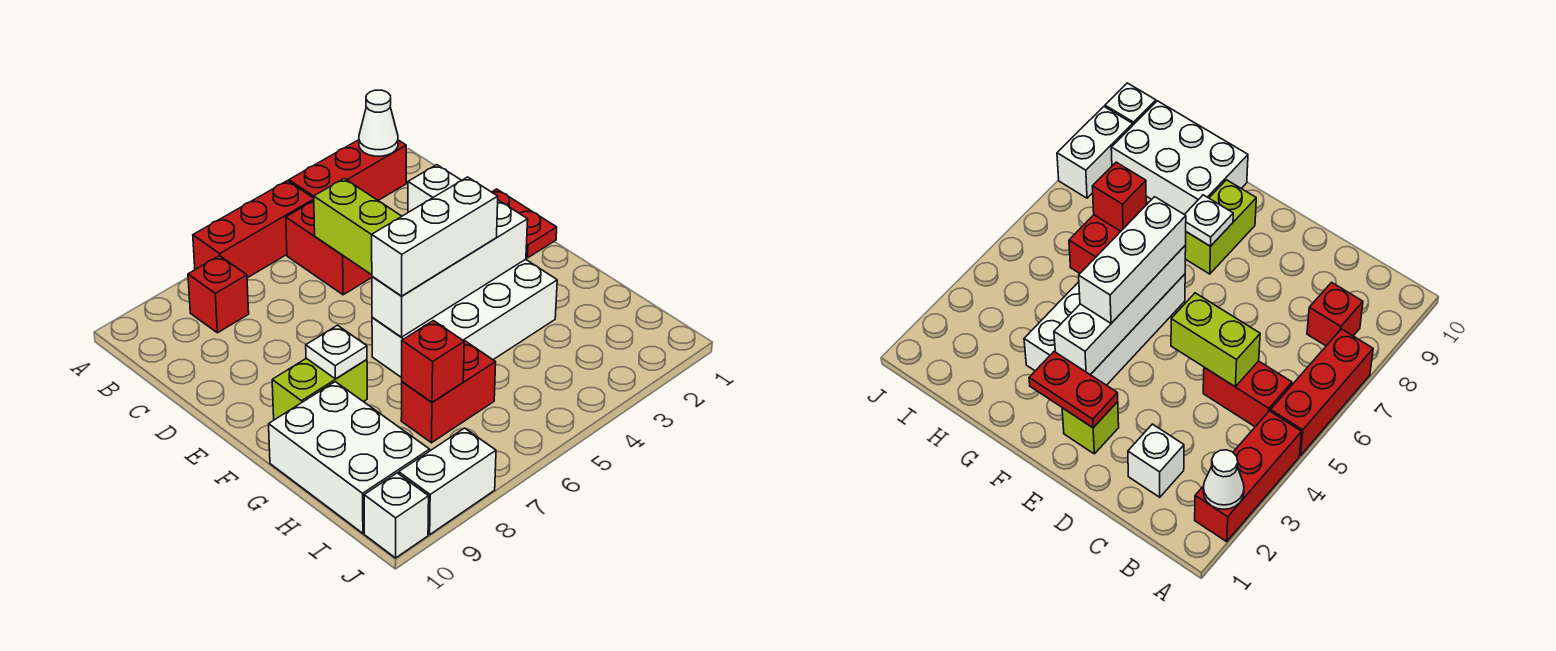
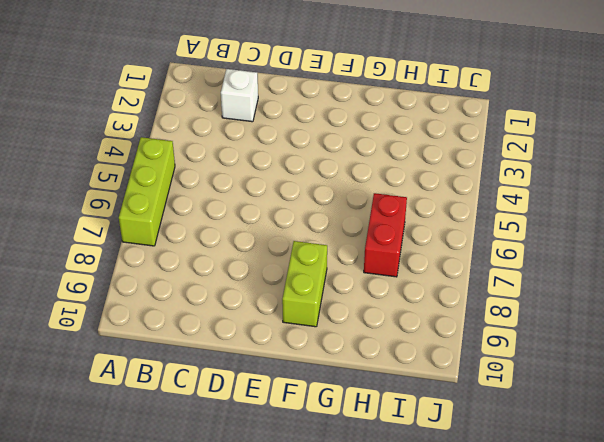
lime brick A5:A7 level 1 -> red brick A5:A7 level 1
none -> red brick A2:A4 level 1
none -> red brick B5:C5 level 1
none -> red brick B8 level 1

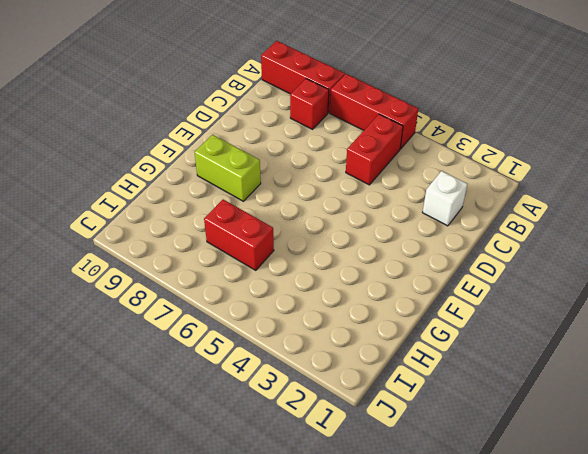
red brick A8:A10 level 1 -> red brick A2:A4 level 1
none -> lime brick E2 level 1
none -> white brick F3:G6 level 1
none -> white brick G9:I10 level 1

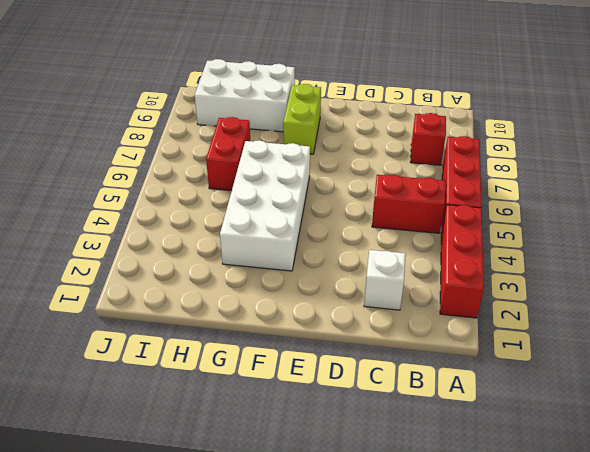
none -> lime brick E2 level 1
none -> white brick J8:J9 level 1
none -> white brick J10 level 1

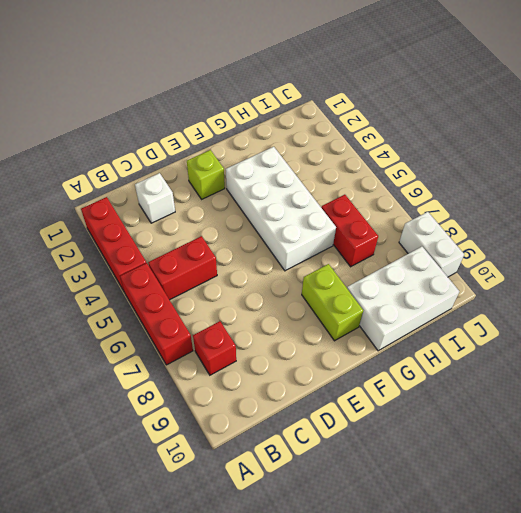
none -> white brick J10 level 1
none -> white cone A2 level 2
none -> lime brick C5:D5 level 2

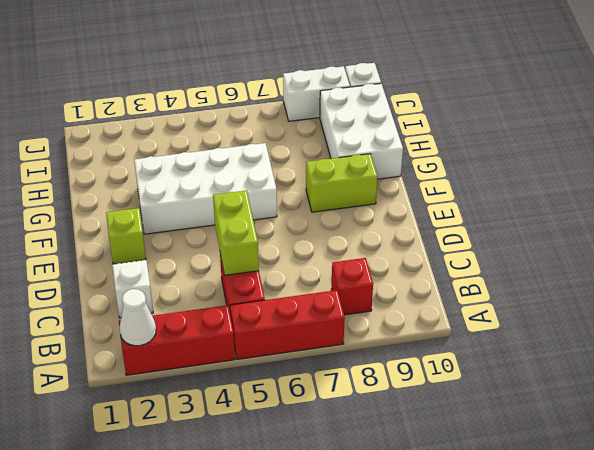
none -> red brick H6:H7 level 1
none -> red plate E2:F2 level 2
none -> white brick F3:F6 level 2

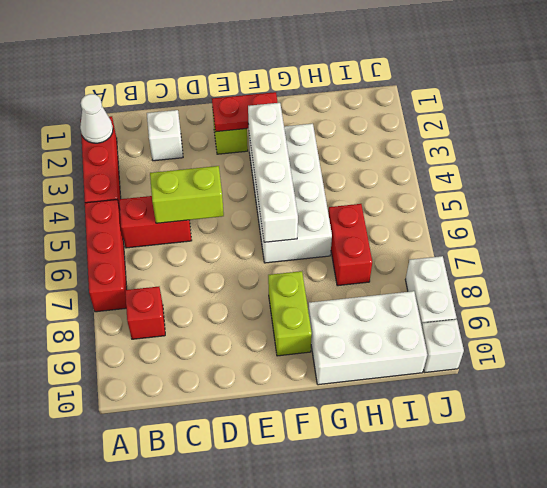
none -> white plate F8 level 2
none -> red brick H7 level 2
none -> white brick F4:F6 level 3

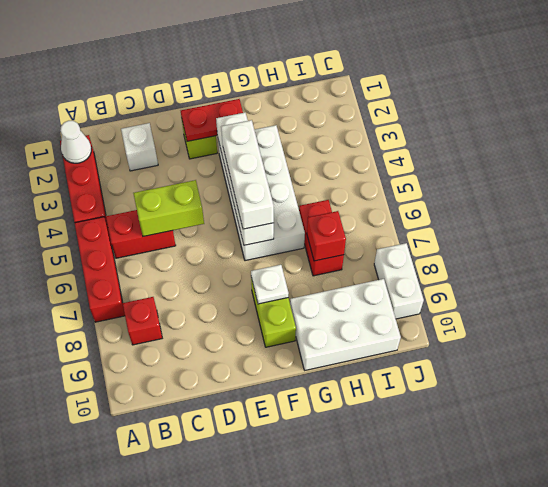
none -> white brick J10 level 1

